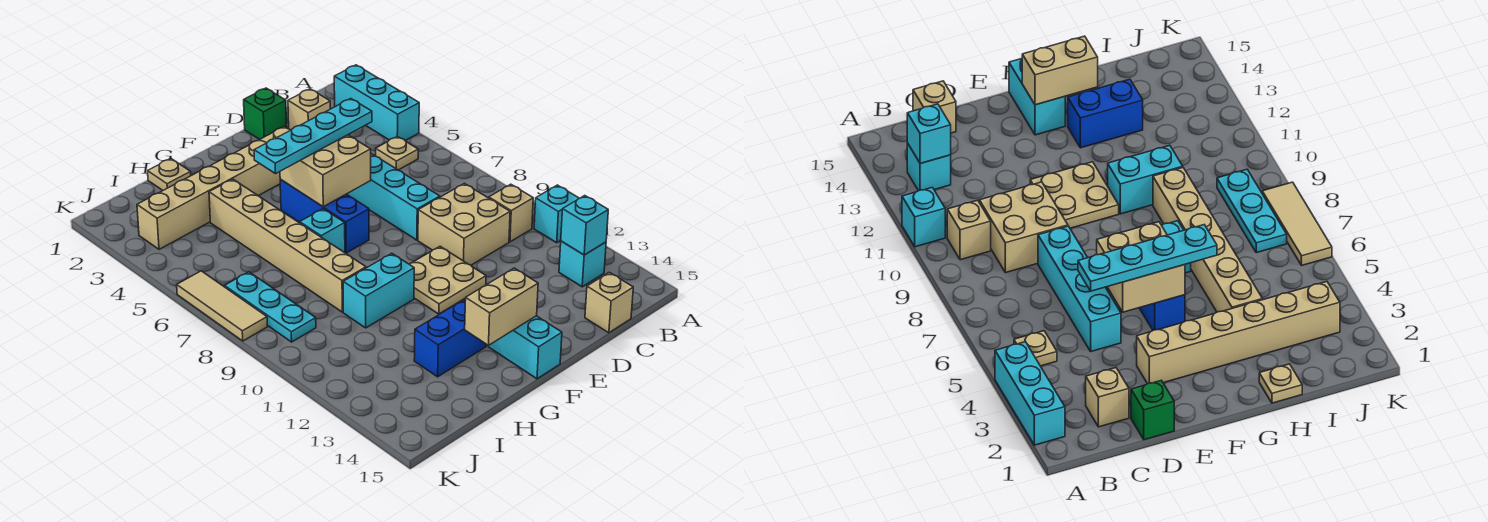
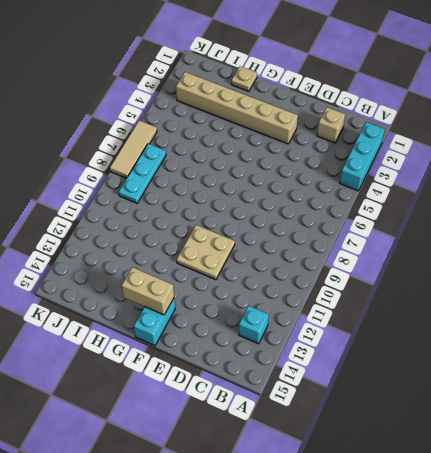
none -> cyan brick A11 level 1
none -> tan plate B5 level 1
none -> tan brick B10 level 1

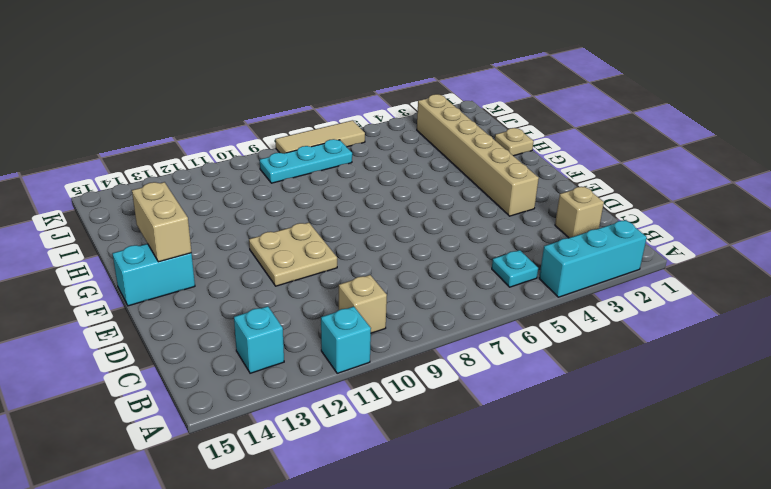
cyan plate B5 level 1 -> tan plate B5 level 1
none -> tan brick C9:D10 level 1
none -> tan brick C15 level 1
none -> green brick D1 level 1

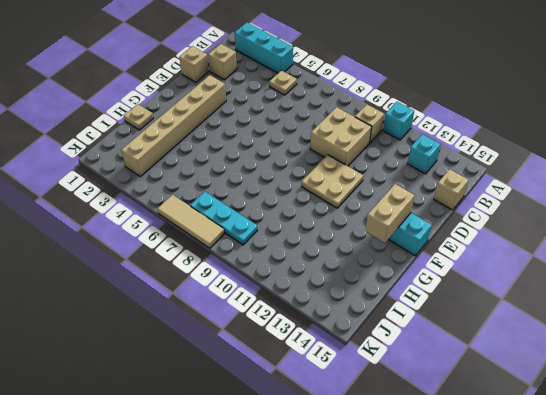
tan brick D1 level 1 -> green brick D1 level 1
none -> cyan brick D5:D8 level 1
none -> blue brick F5:F7 level 1
none -> cyan brick G7 level 1

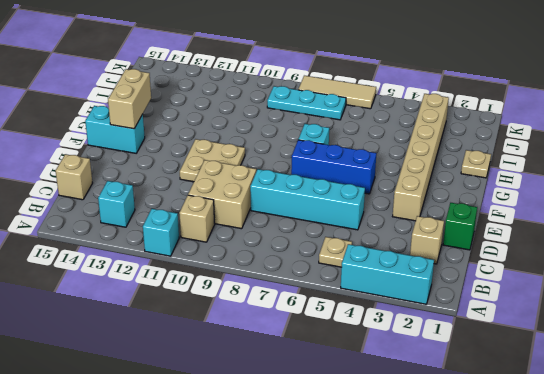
none -> cyan brick G10:H10 level 1
none -> blue brick G13:H13 level 1
none -> tan brick H4:H9 level 1

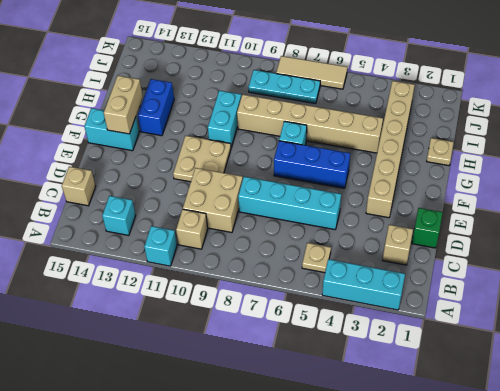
none -> cyan brick B13 level 2
none -> tan brick E5:F6 level 2
none -> cyan plate D5:G5 level 3

